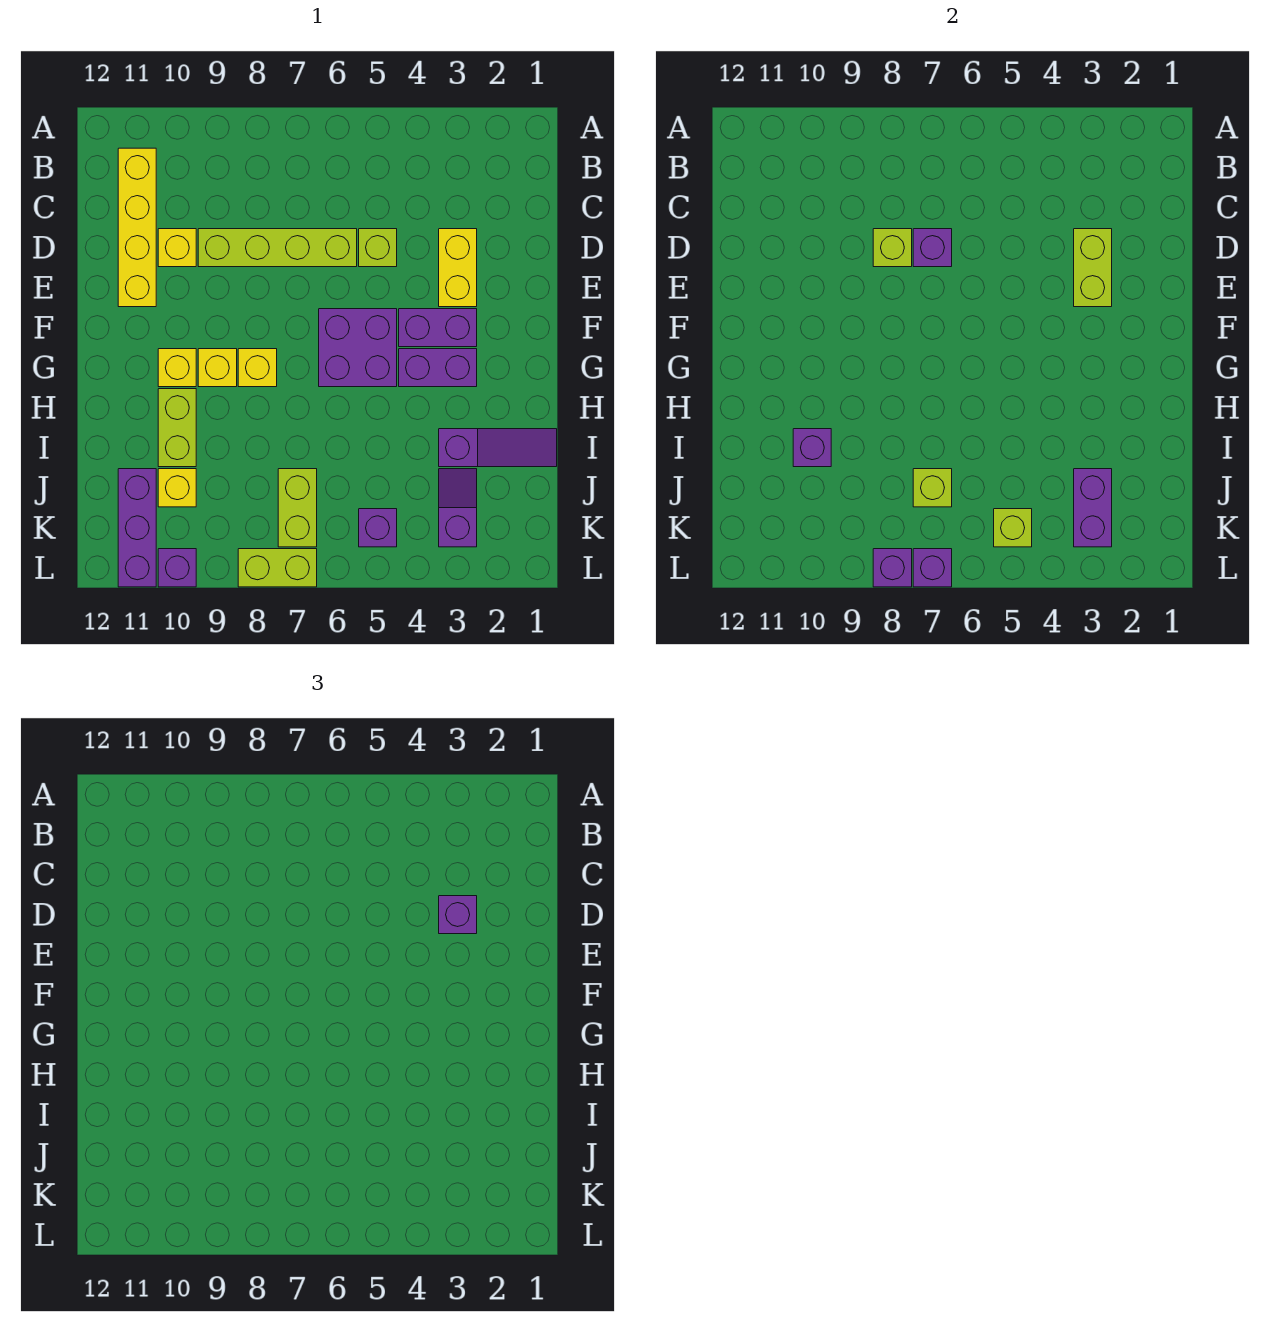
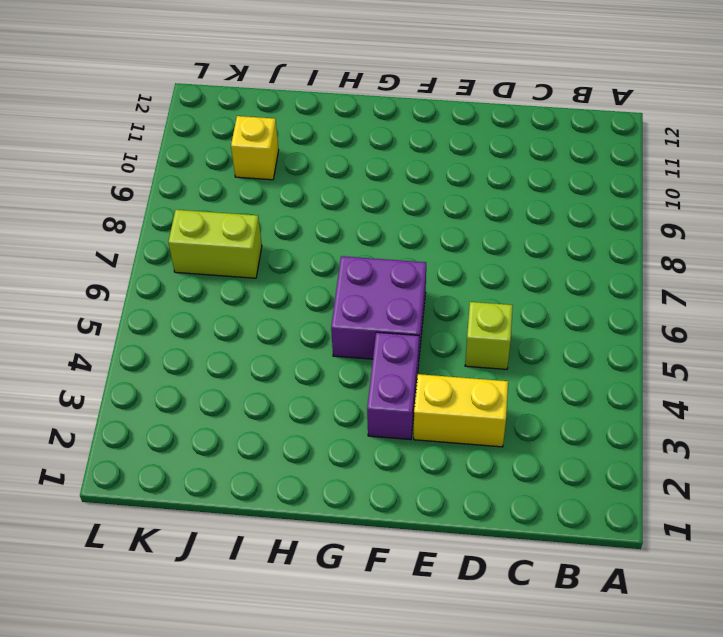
none -> yellow brick B11:E11 level 1
none -> lime brick D6:D9 level 1
none -> yellow brick D10 level 1
none -> purple brick G3:G4 level 1

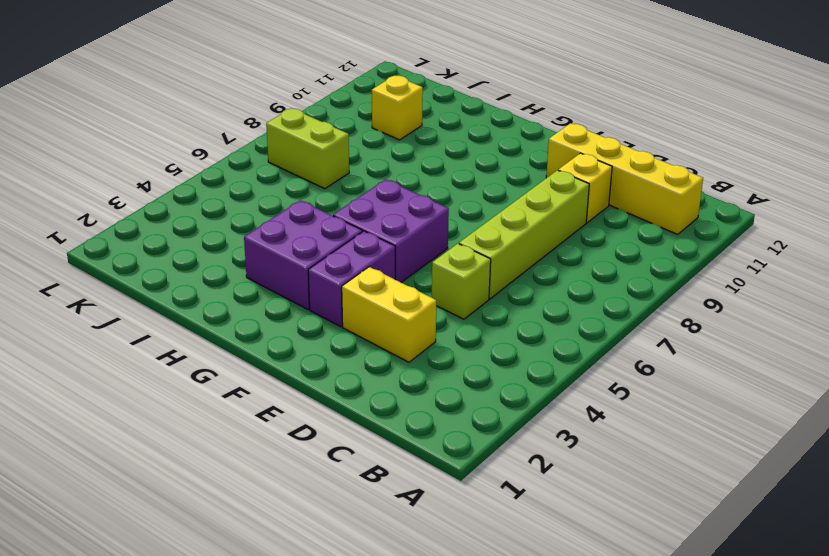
purple brick G3:H4 level 1 -> purple brick G3:G4 level 1
none -> yellow brick G8 level 1
none -> yellow brick G9 level 1
none -> yellow brick G10 level 1
none -> lime brick H10:I10 level 1

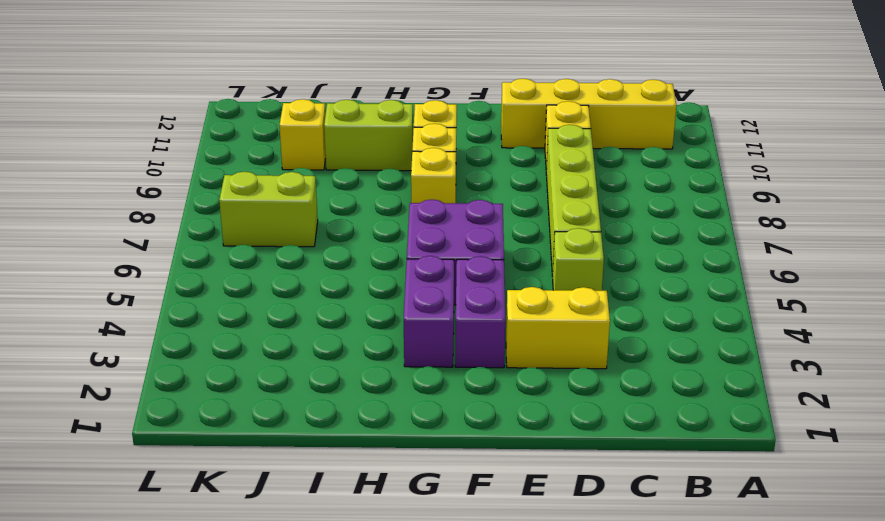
none -> purple slope I1:I3 level 1 top 3
none -> purple slope J3:K3 level 1 top K
none -> purple brick J11:L11 level 1
none -> purple brick K5 level 1

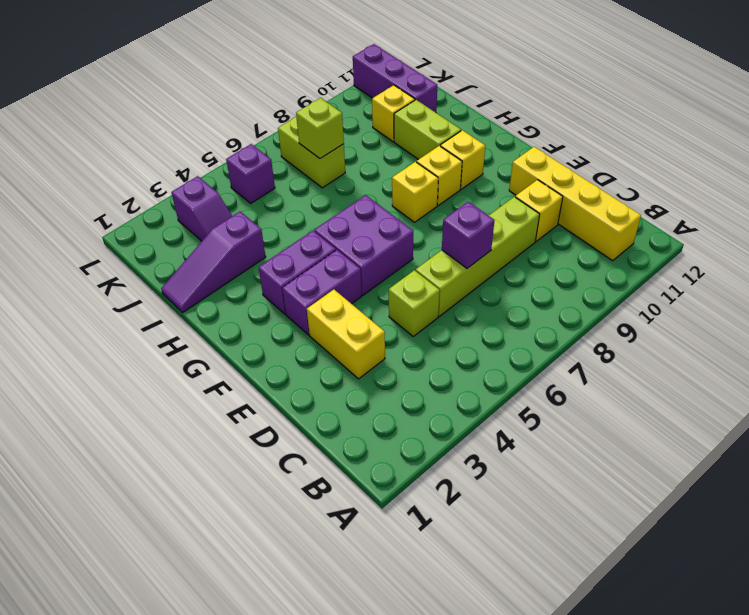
none -> lime brick L7:L8 level 1
none -> purple brick L10 level 1
none -> lime brick D3:E3 level 2
none -> lime brick D8 level 2

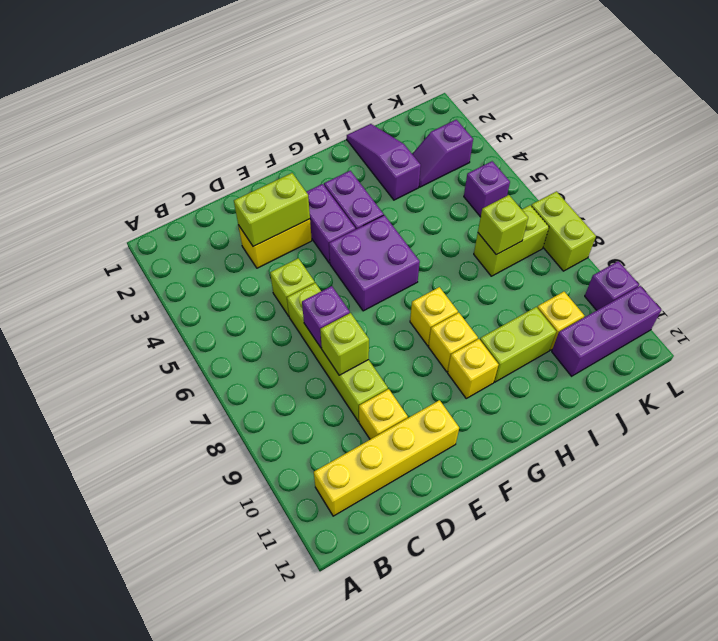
none -> purple brick I10 level 2
none -> purple brick J3:K3 level 2
none -> lime brick K5 level 2
none -> purple brick L7 level 2

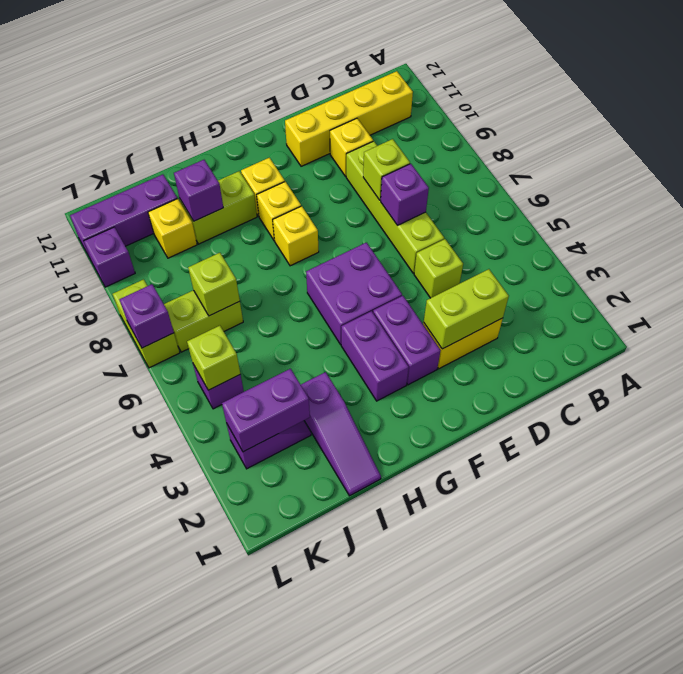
none -> purple brick L8 level 2
none -> purple brick D3 level 3

